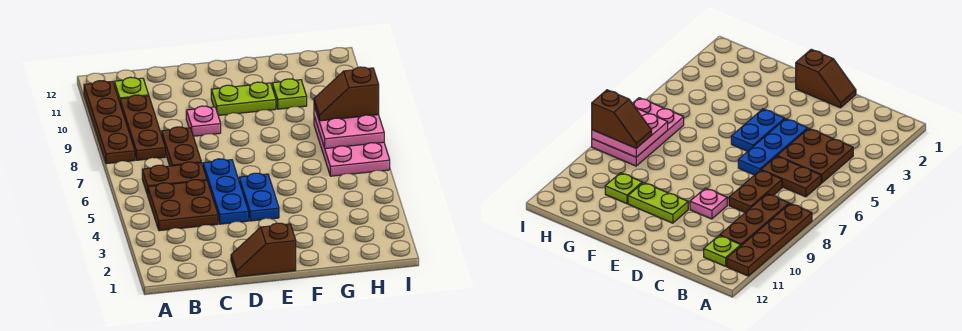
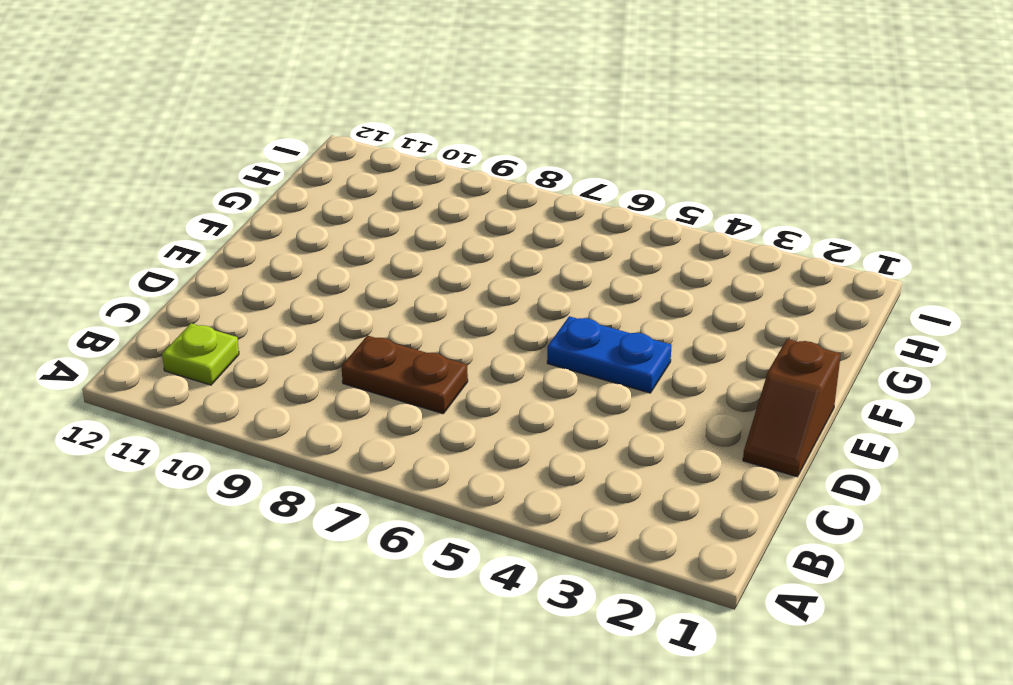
none -> brown plate A8:A11 level 1
none -> brown plate B4:C5 level 1
none -> brown plate B6:C6 level 1

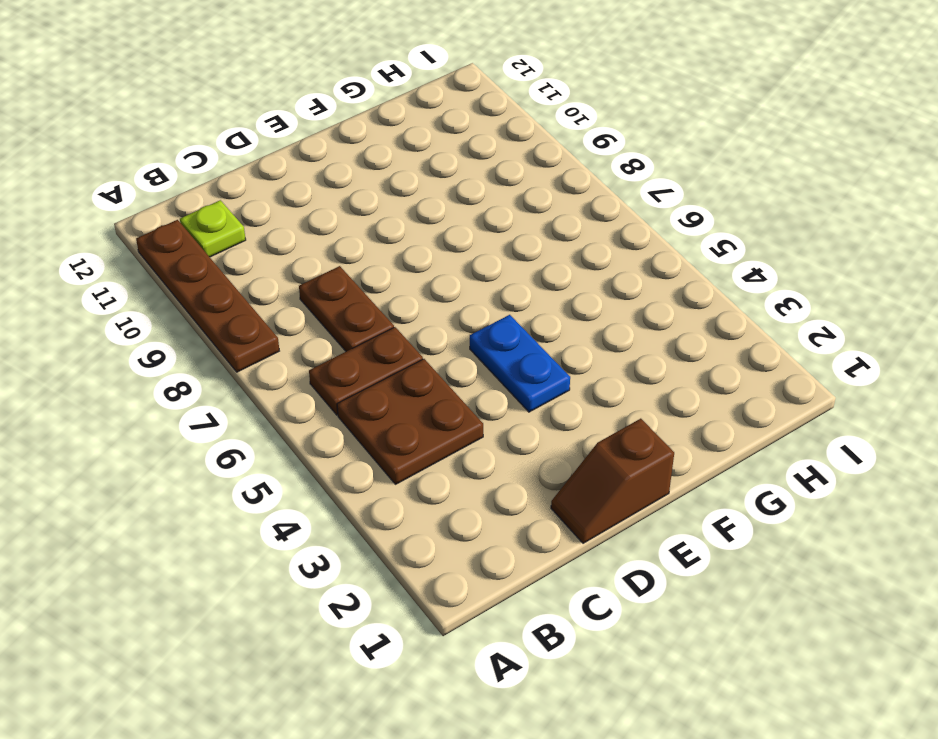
none -> brown plate B8:B10 level 1
none -> blue plate D4:D6 level 1
none -> pink plate D9 level 1

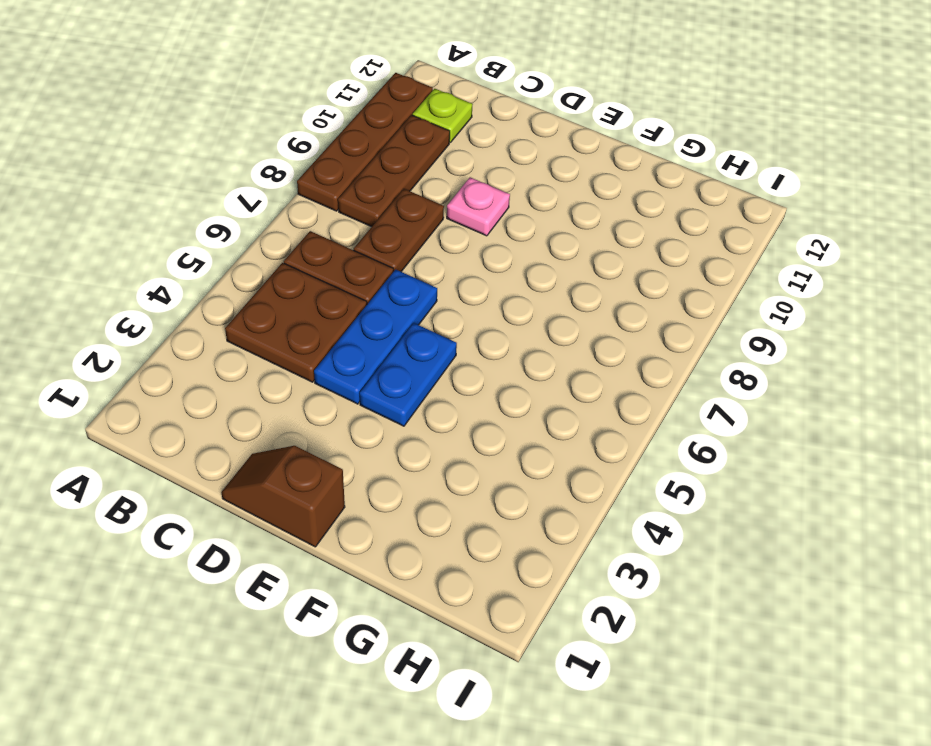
none -> lime plate E10:F10 level 1
none -> lime plate G10 level 1
none -> pink plate H6:I8 level 1

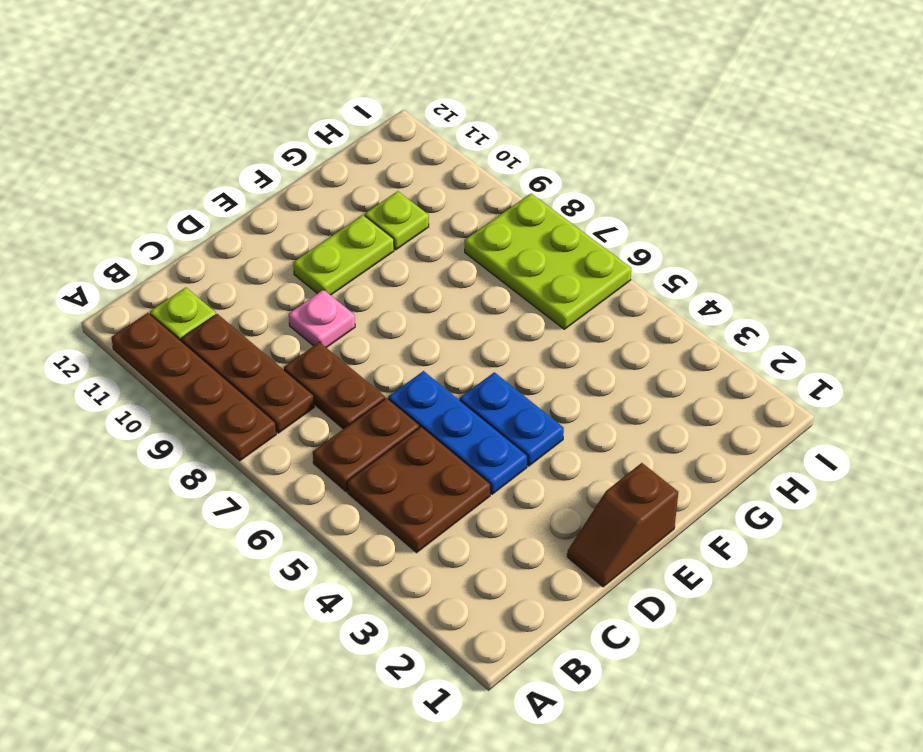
lime plate H6:I8 level 1 -> pink plate H6:I8 level 1
none -> pink plate H7:I8 level 2
none -> brown slope H8:I8 level 3 top I

